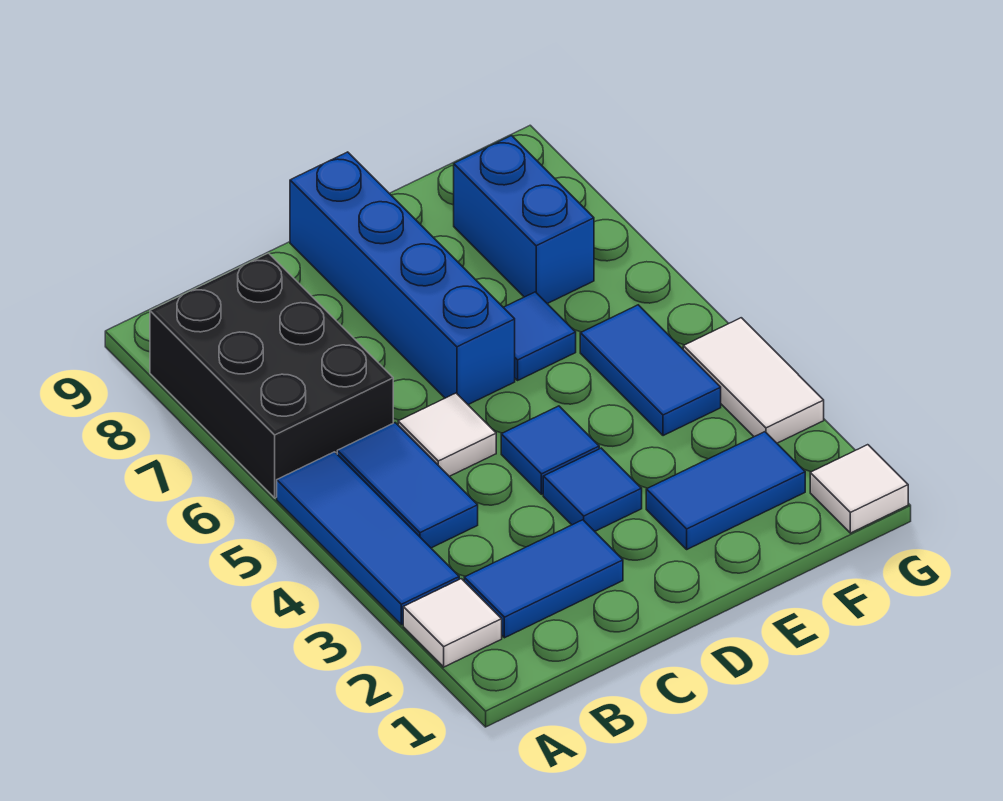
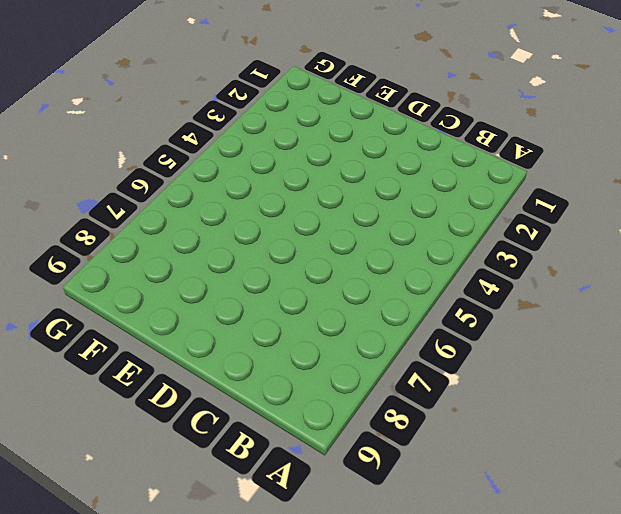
none -> white tile A2 level 1
none -> blue tile A3:A5 level 1
none -> black brick A6:B8 level 1

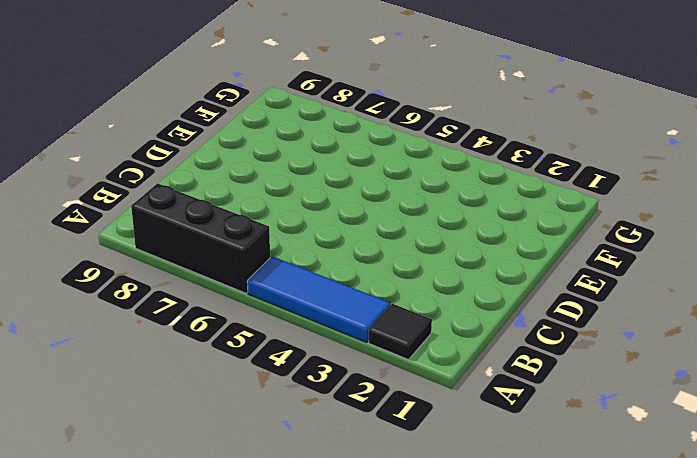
black tile A2 level 1 -> white tile A2 level 1
black brick A6:A8 level 1 -> black brick A6:B8 level 1
none -> blue tile B2:C2 level 1
none -> blue tile B4:B5 level 1
none -> white tile C5 level 1

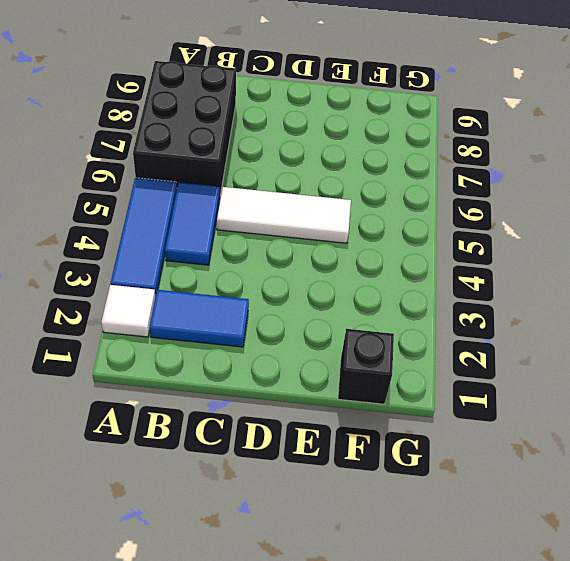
white tile C5:E5 level 1 -> white tile C5 level 1
black brick F1 level 1 -> none
none -> blue tile D3 level 1
none -> blue tile D4 level 1
none -> blue brick D6:D9 level 1

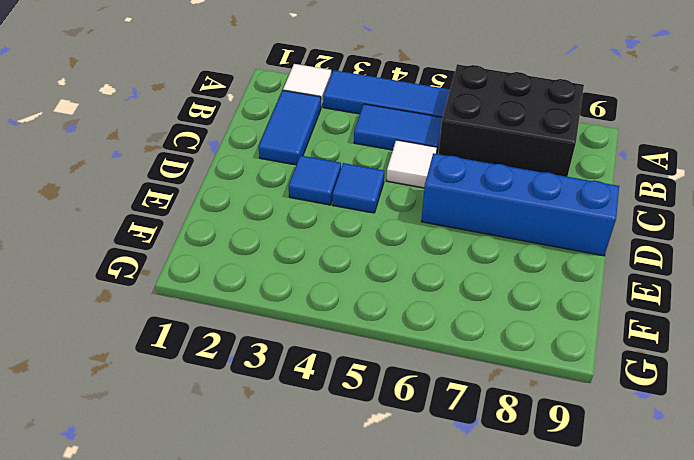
none -> blue tile E2:F2 level 1
none -> blue tile E6 level 1
none -> blue tile F4:F5 level 1

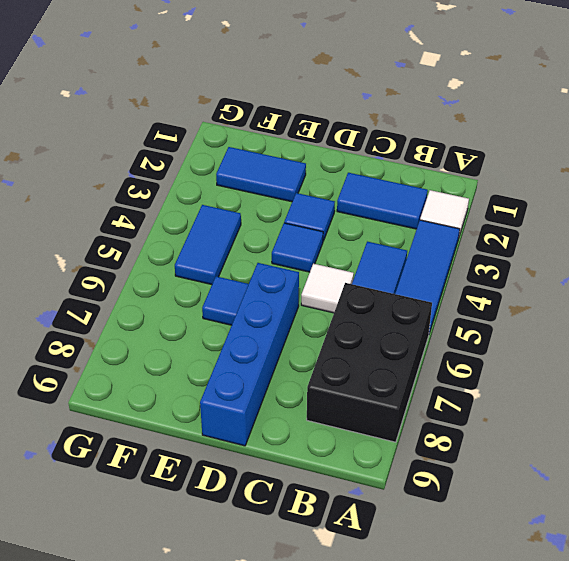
none -> blue brick F7:F8 level 1
none -> white tile G1 level 1
none -> white tile G3:G4 level 1

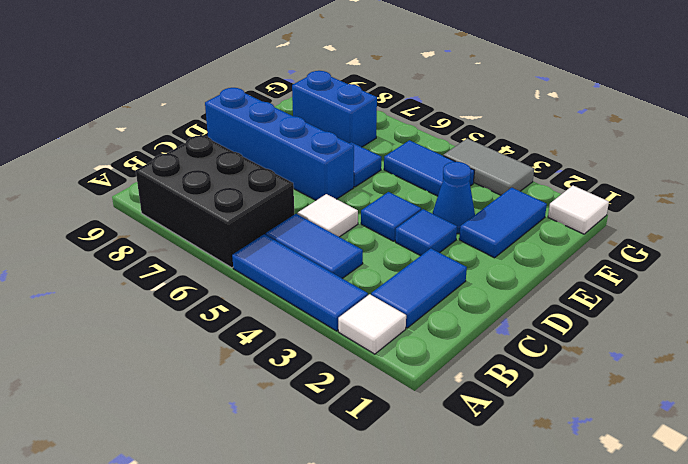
blue cone E3 level 1 -> none
grey tile G3:G4 level 1 -> white tile G3:G4 level 1

